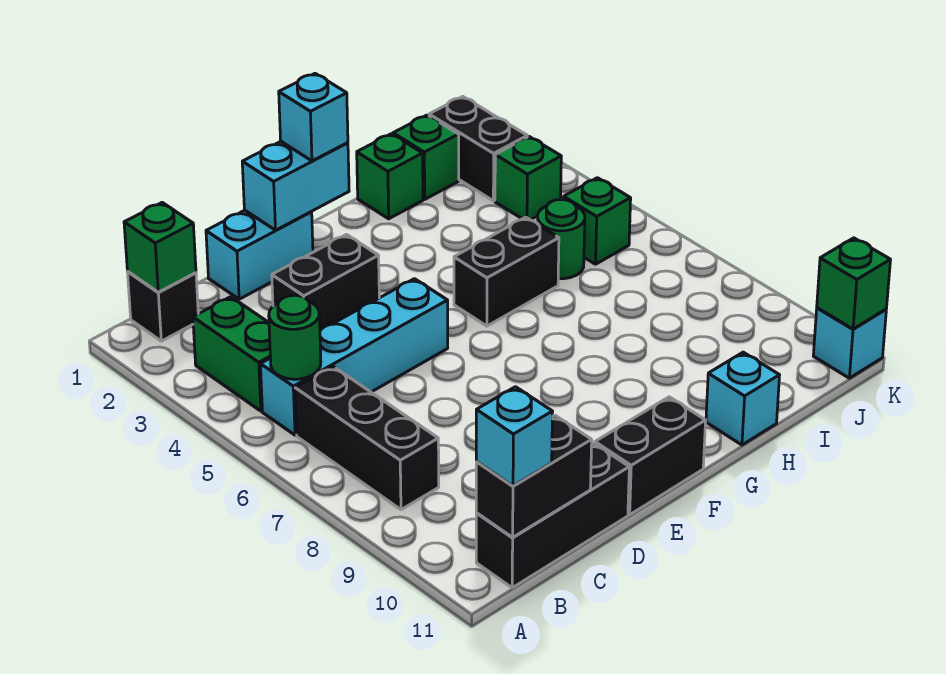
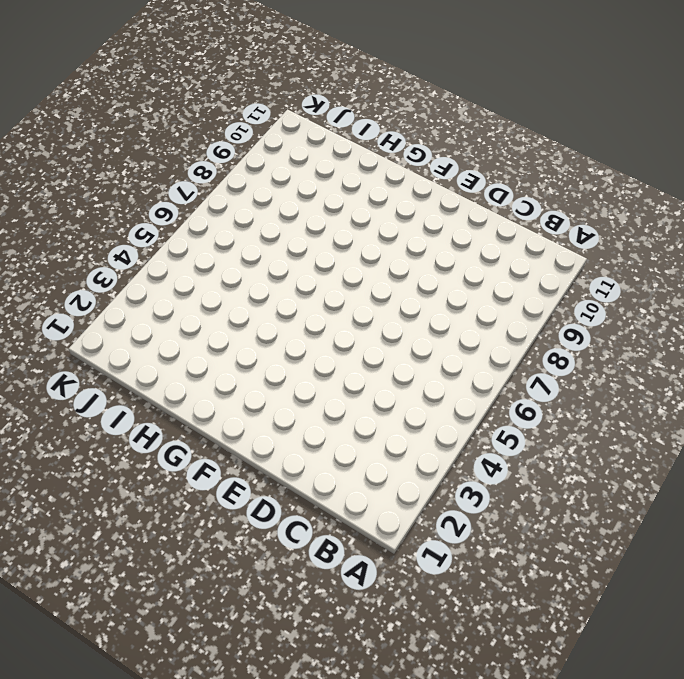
none -> black brick B1 level 1
none -> green brick B3:B4 level 1
none -> cyan brick B5:E5 level 1

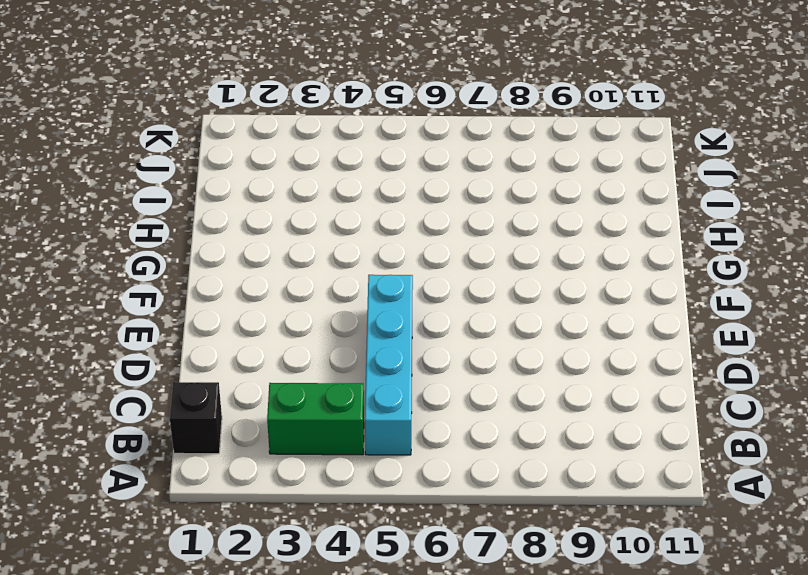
none -> black brick B6:B8 level 1
none -> black brick B11:D11 level 1
none -> cyan brick D1:E1 level 1

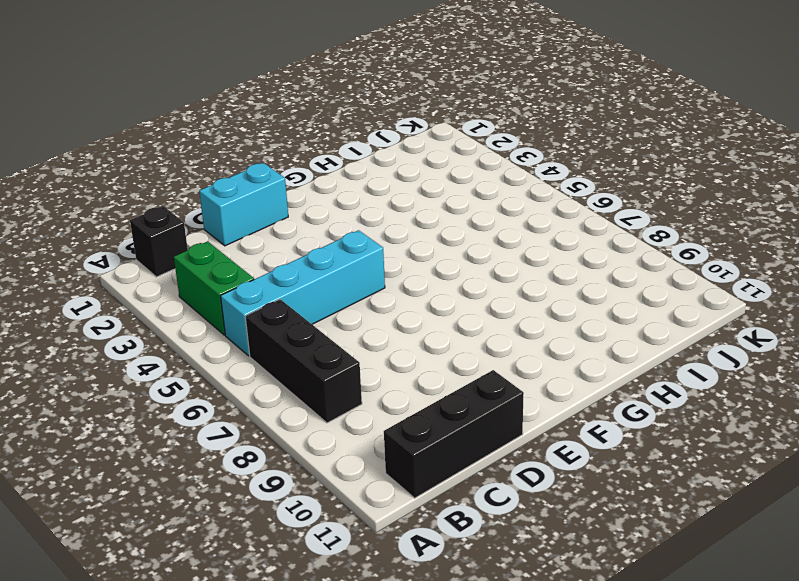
none -> black brick D3:E3 level 1
none -> black brick E11:F11 level 1
none -> black brick G5:H5 level 1

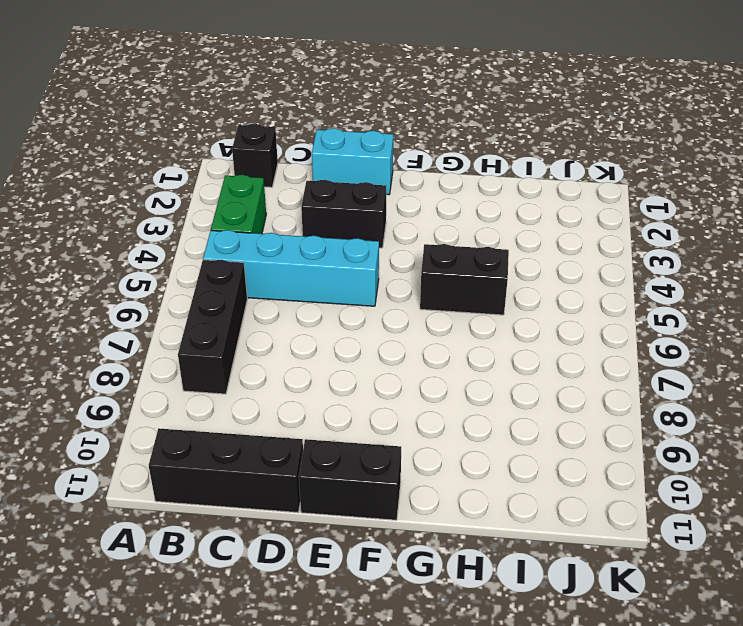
none -> green brick H1 level 1
none -> cyan brick H11 level 1
none -> green brick I1 level 1

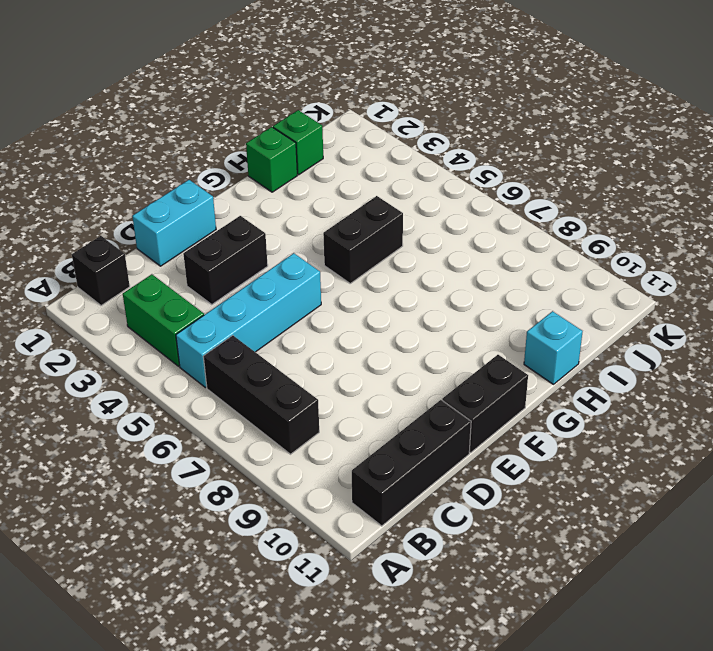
none -> green round brick I5 level 1
none -> black brick J1:J2 level 1
none -> green brick J3 level 1

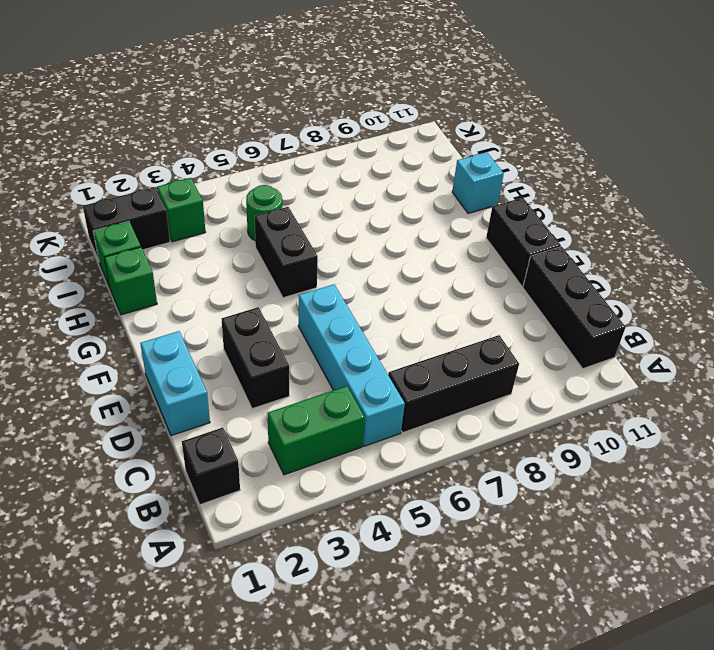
none -> green brick J5 level 1
none -> cyan brick K11 level 1
none -> green brick B1 level 2

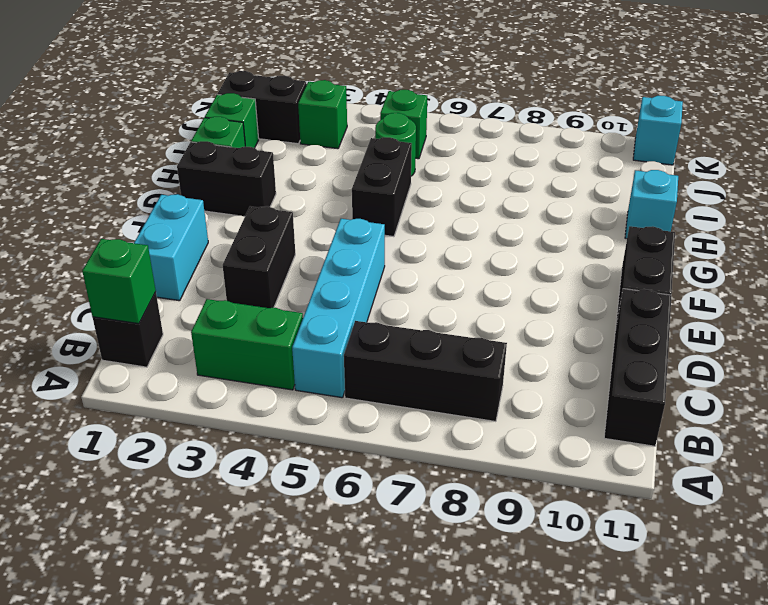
black brick G1:G2 level 1 -> black brick B11:C11 level 2
none -> green round brick B5 level 2
none -> cyan brick E1:F1 level 2
none -> green brick K11 level 2

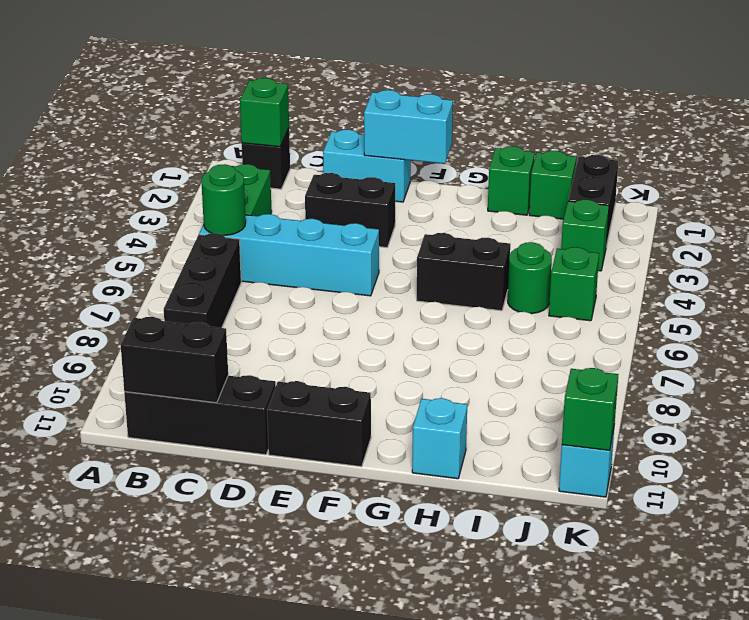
none -> cyan brick B11 level 3
none -> cyan brick F1 level 3

